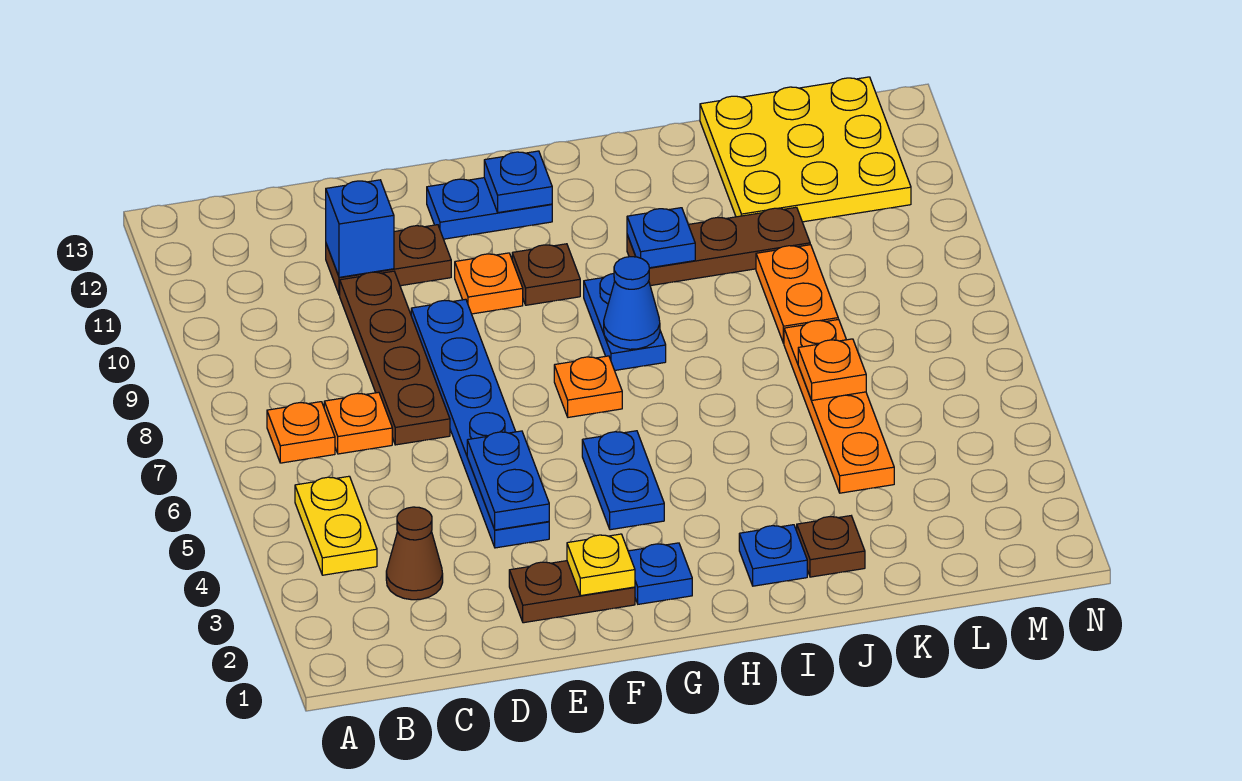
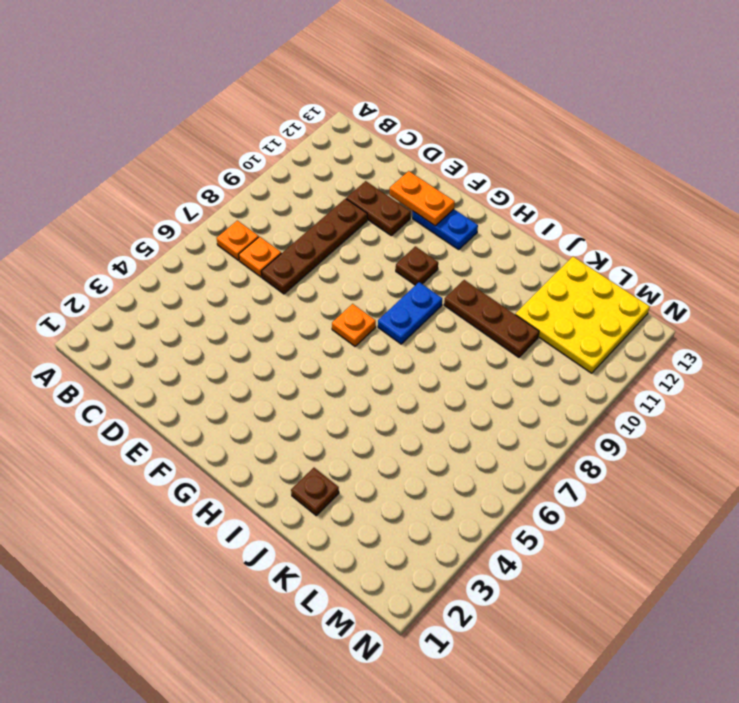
orange plate E12:F12 level 2 -> orange plate K8:K9 level 1
none -> yellow plate B4:B5 level 1
none -> brown cone C3 level 1
none -> brown plate E2:F2 level 1

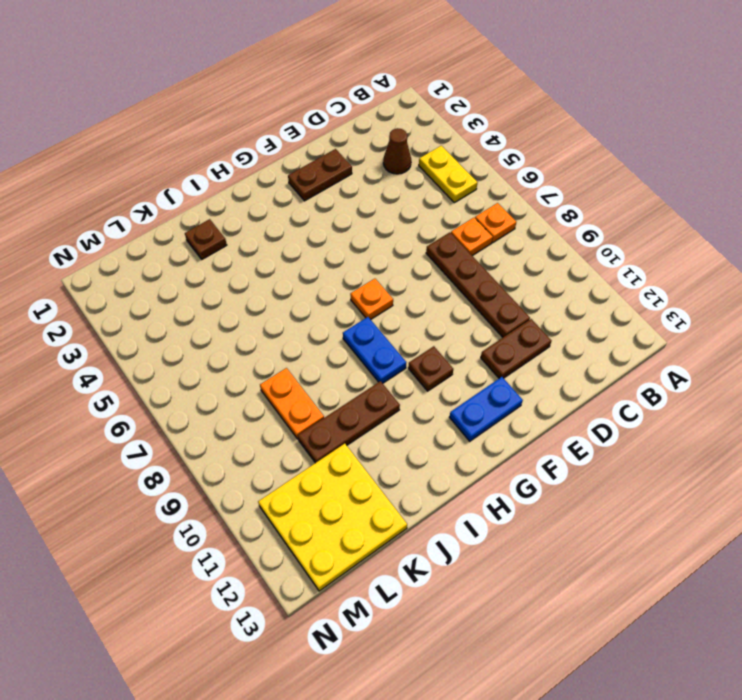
none -> blue plate E4:E9 level 1
none -> orange plate F10 level 1
none -> blue plate G2 level 1

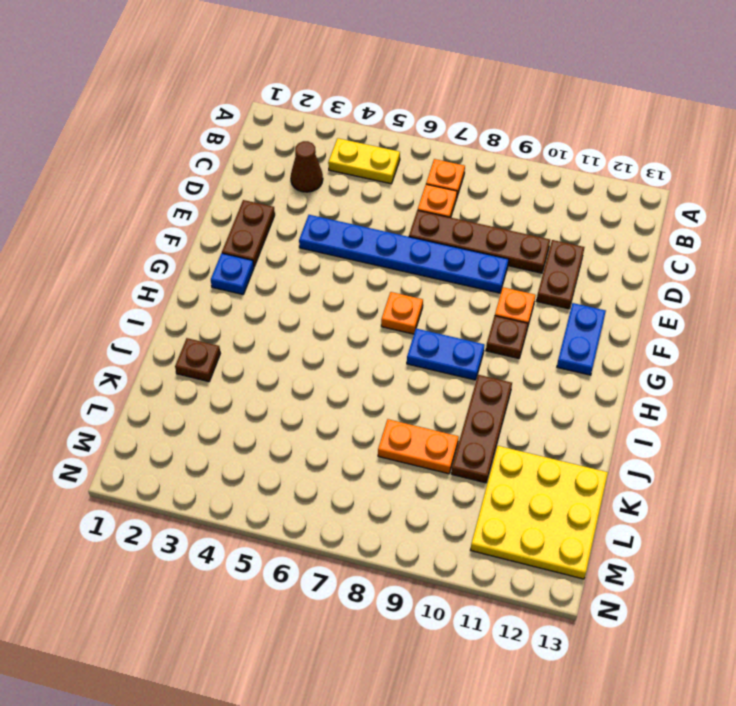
none -> blue plate G4:G5 level 1
none -> blue plate I2 level 1
none -> orange plate K4:K7 level 1

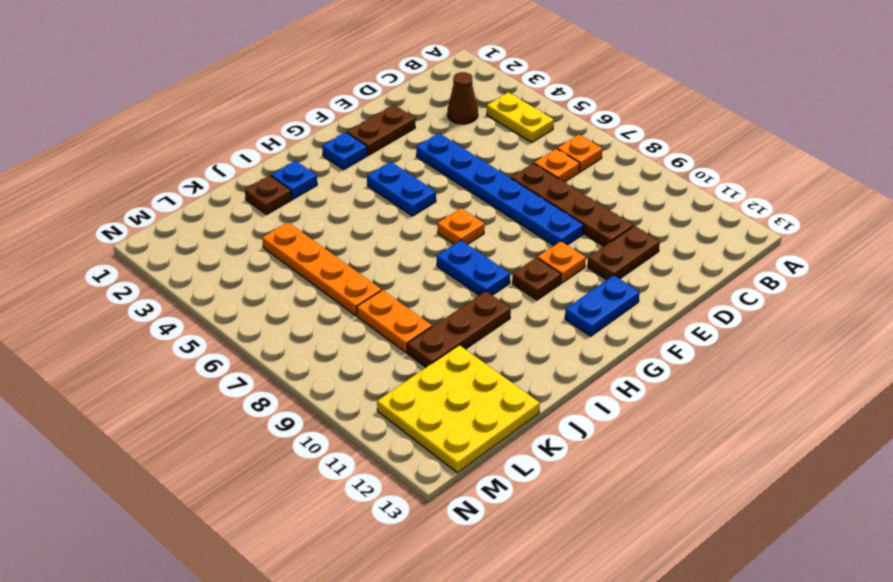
none -> blue brick D11 level 2
none -> blue plate E4:E5 level 2
none -> yellow plate F2 level 2

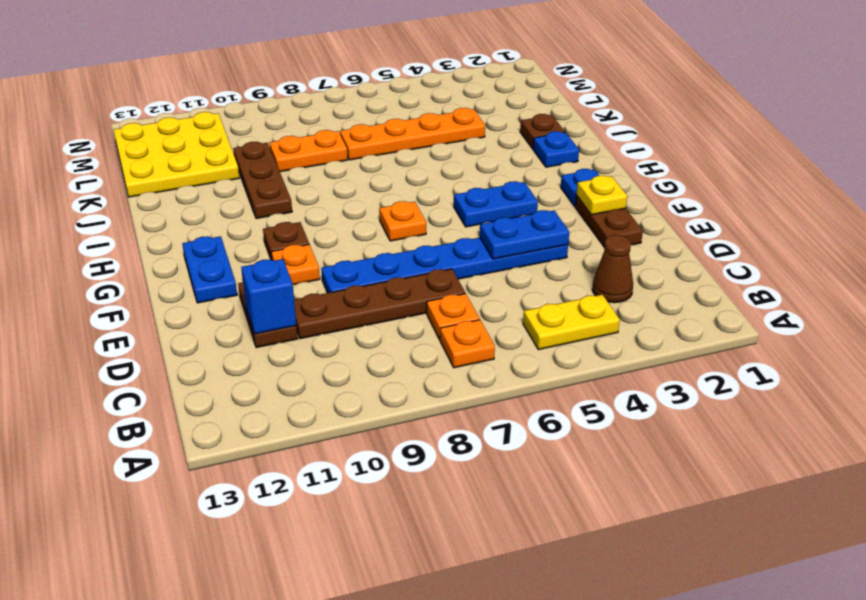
none -> blue plate H8:H9 level 1
none -> blue plate G12 level 2
none -> blue cone H8 level 2

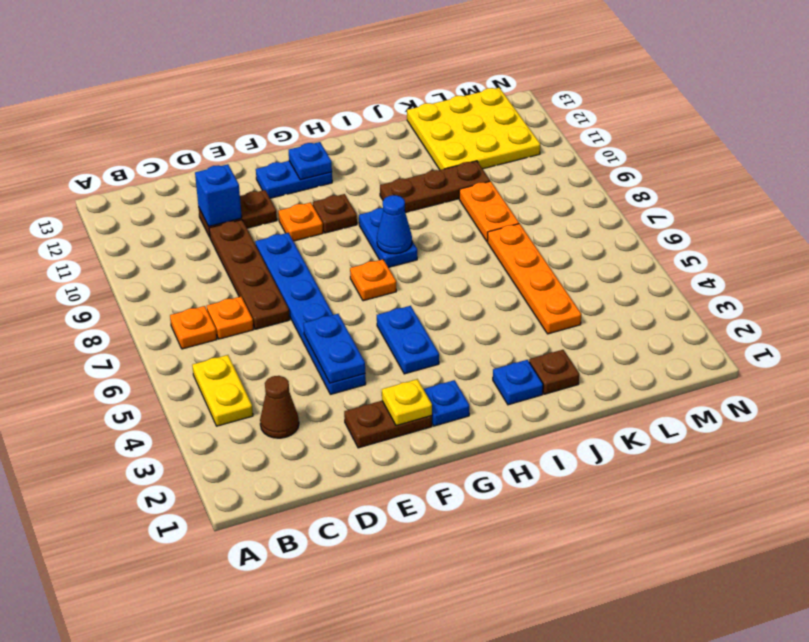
none -> blue plate I10 level 2
none -> orange plate K6 level 2

